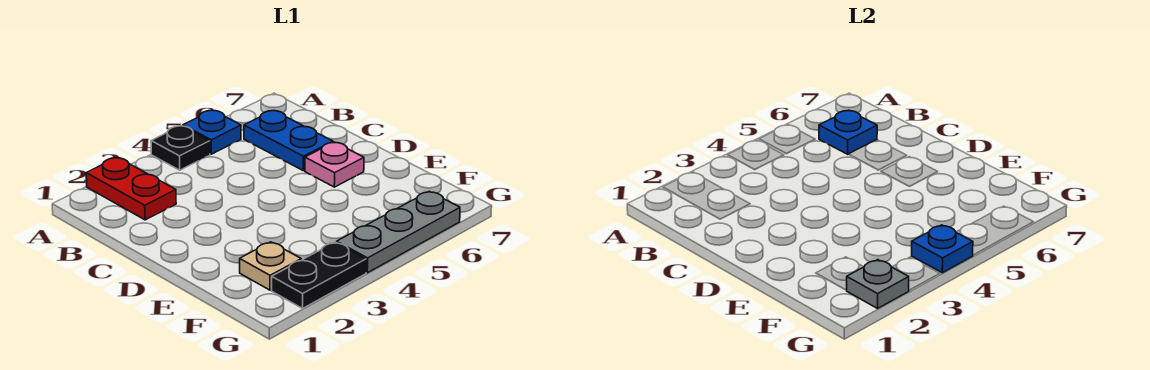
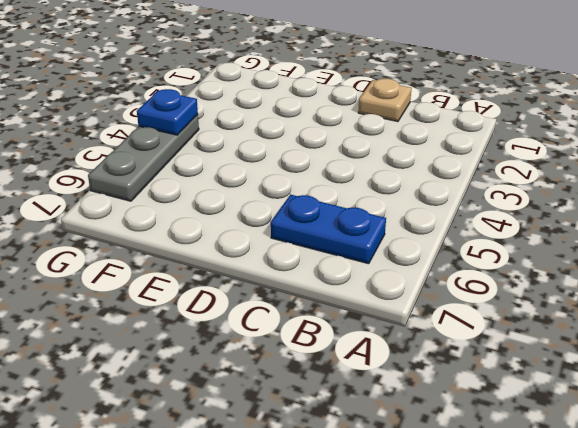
tan plate C1 level 1 -> tan plate F2 level 1
none -> red plate A2:B2 level 1
none -> black plate A4 level 1

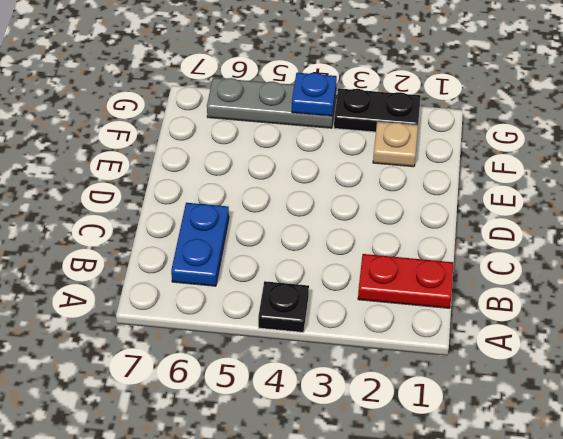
red plate B1:B2 level 1 -> red plate A2:B2 level 1
none -> blue plate A5 level 1
none -> pink plate D6 level 1

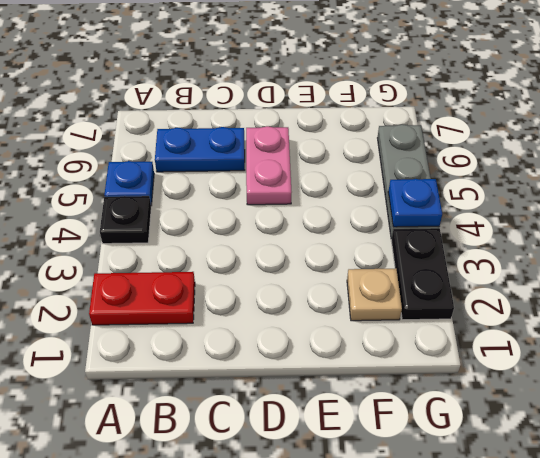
pink plate D5:D6 level 1 -> pink plate D6 level 1
none -> blue plate B6 level 2
none -> grey plate G2 level 2

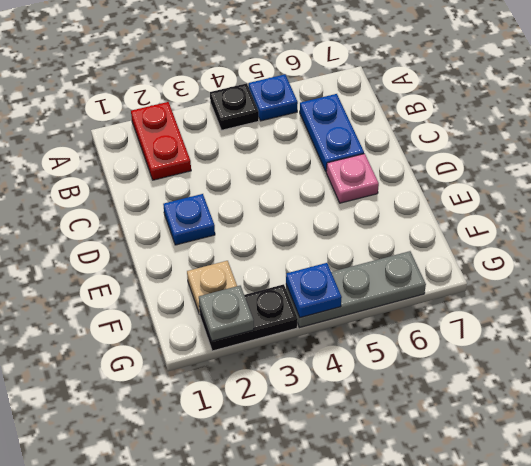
blue plate D2 level 1 -> blue plate B6 level 2

